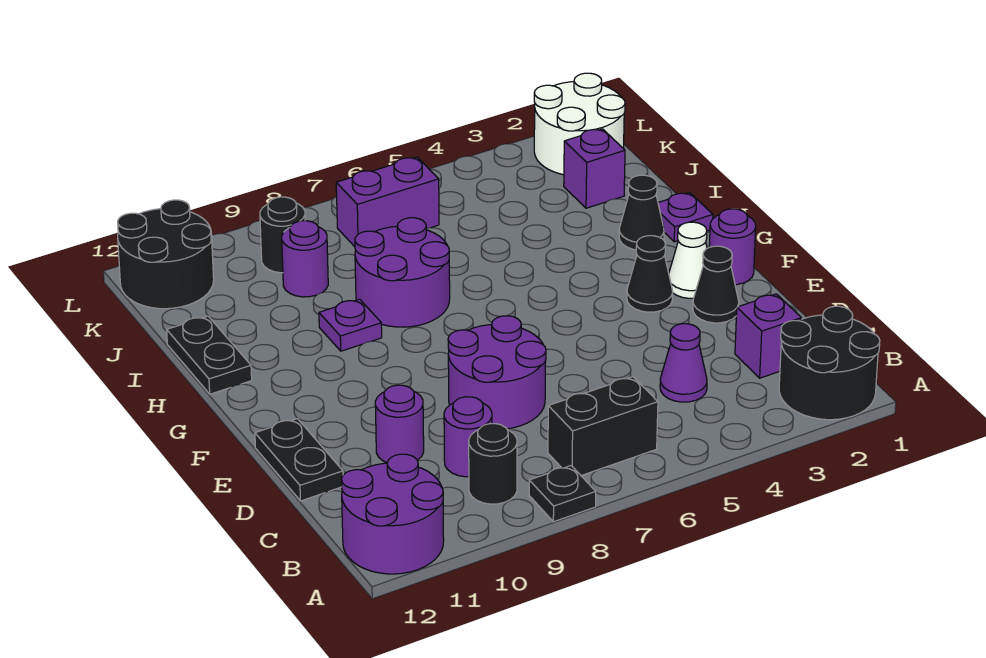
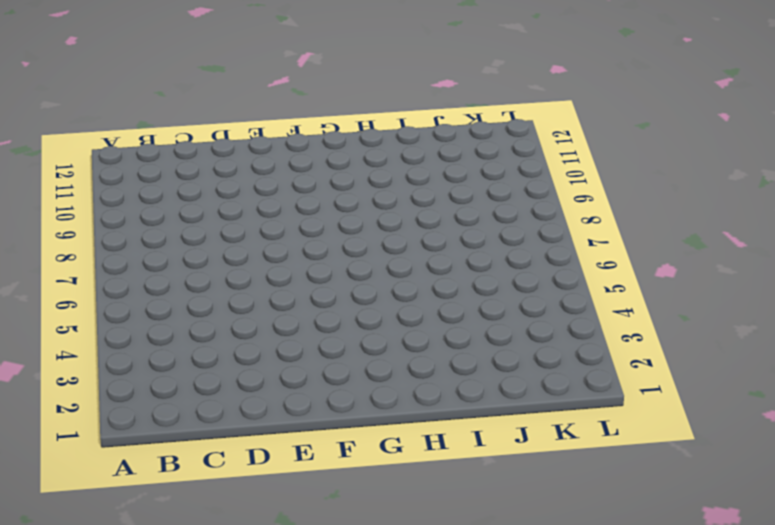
none -> black round brick A1:B2 level 1
none -> black plate A8 level 1
none -> purple round brick A11:B12 level 1

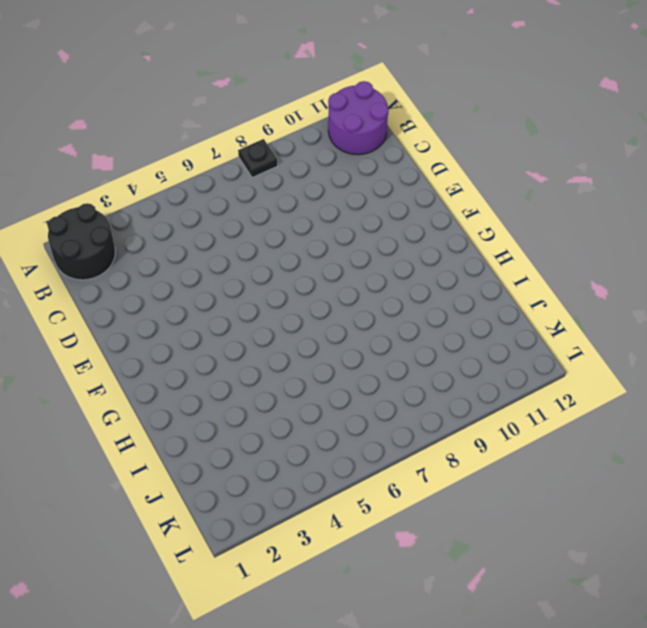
none -> black brick B6:B7 level 1
none -> black round brick B9 level 1
none -> purple brick C2 level 1

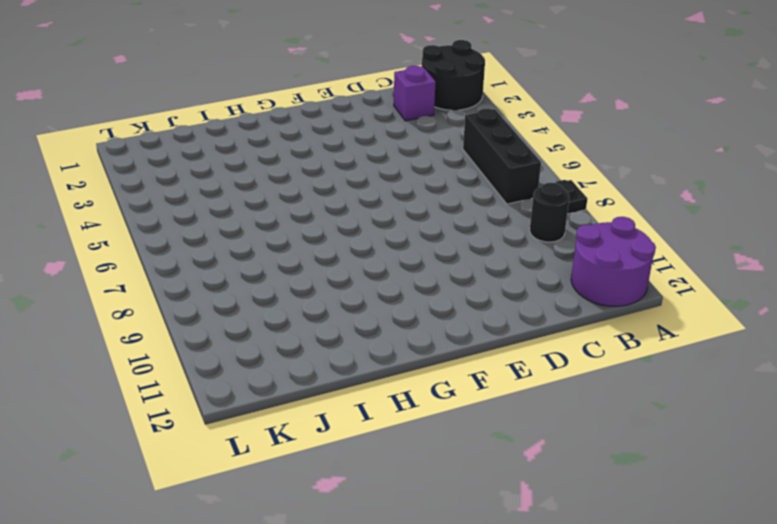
black brick B5:B7 level 1 -> black brick B6:B7 level 1
none -> purple cone C4 level 1
none -> purple round brick C9 level 1
none -> purple round brick D7:E8 level 1

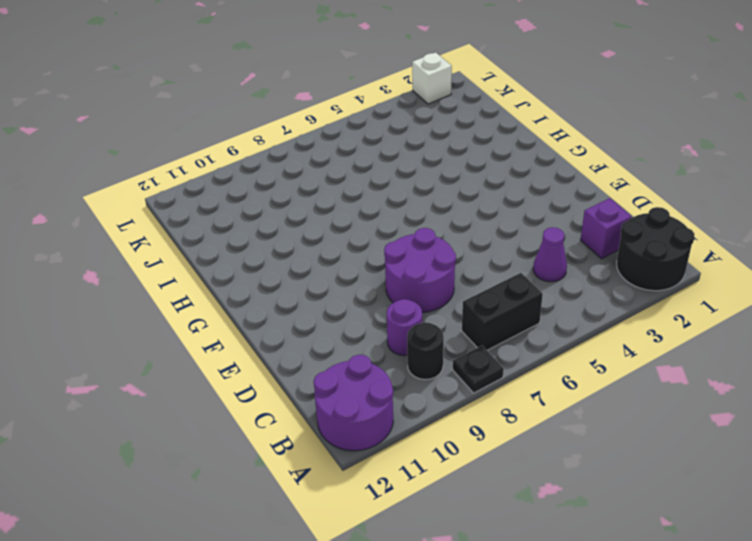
white brick L2 level 1 -> white round brick K1:L2 level 1
none -> purple round brick D10 level 1
none -> black plate D12:E12 level 1
none -> black cone E2 level 1

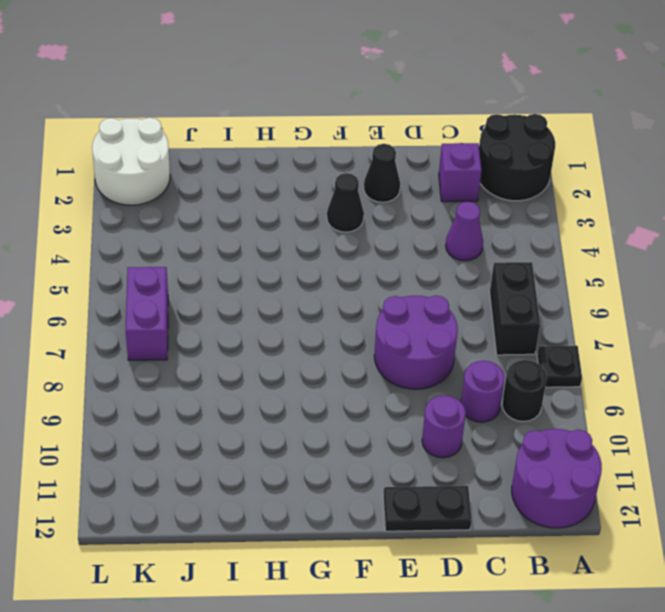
none -> purple round brick F1 level 1
none -> white cone F2 level 1
none -> purple plate H1 level 1

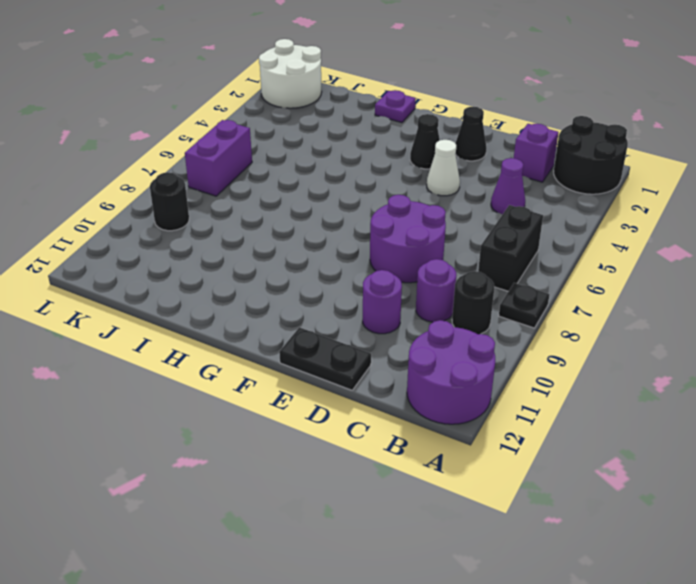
white cone E4 level 1 -> white cone F2 level 1
none -> purple round brick F1 level 1
none -> black cone H2 level 1
none -> purple round brick H7:I8 level 1

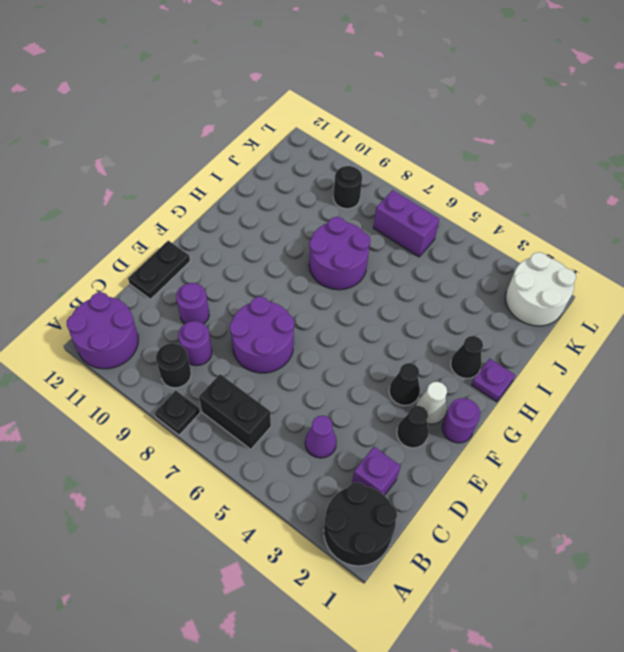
none -> purple plate H9 level 1
none -> black plate H12:I12 level 1
none -> purple brick J2 level 1

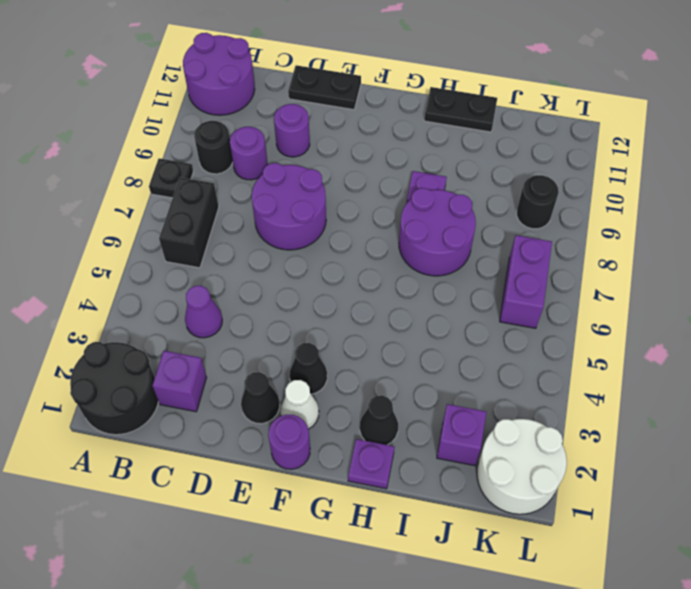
none -> purple round brick J9 level 1
none -> black round brick K11:L12 level 1

